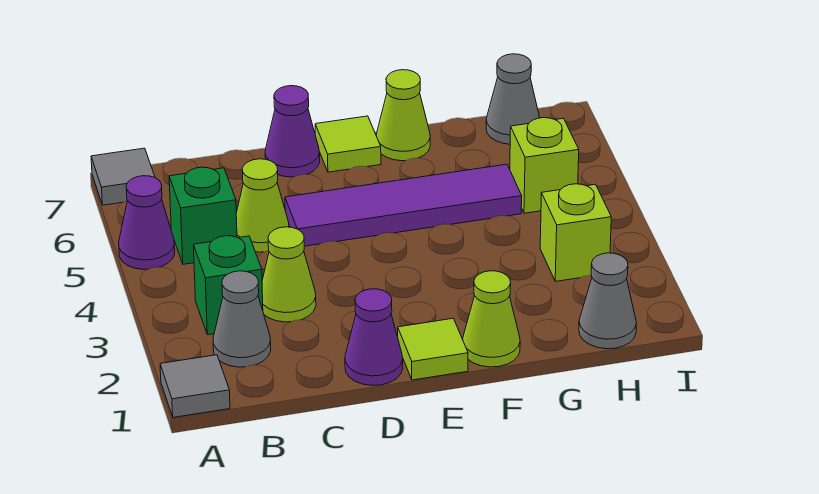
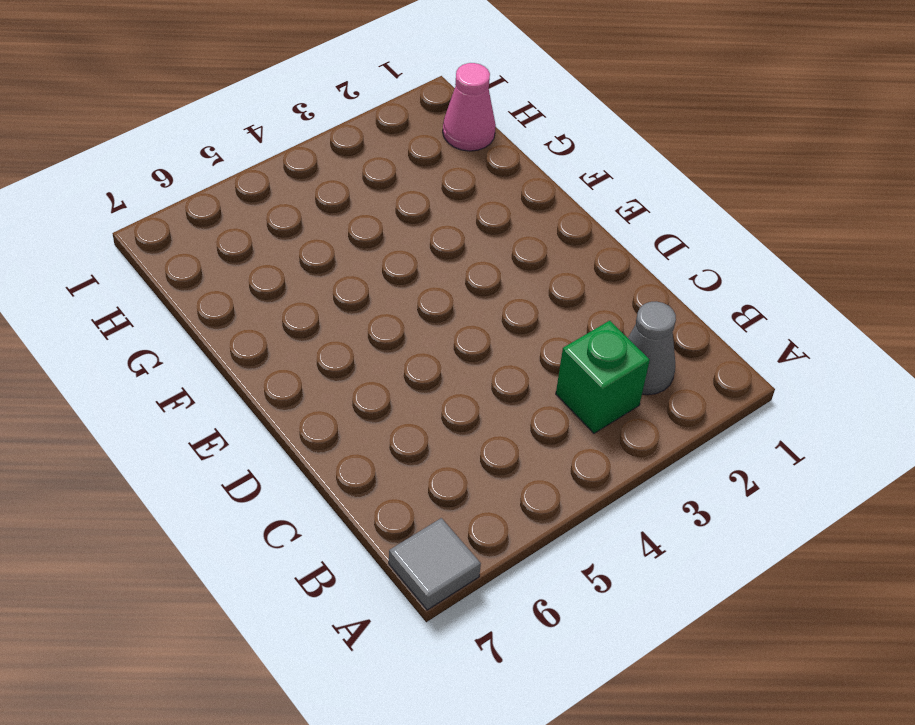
pink cone H1 level 1 -> grey cone H1 level 1
none -> grey tile A1 level 1
none -> purple cone A5 level 1
none -> green brick B5 level 1

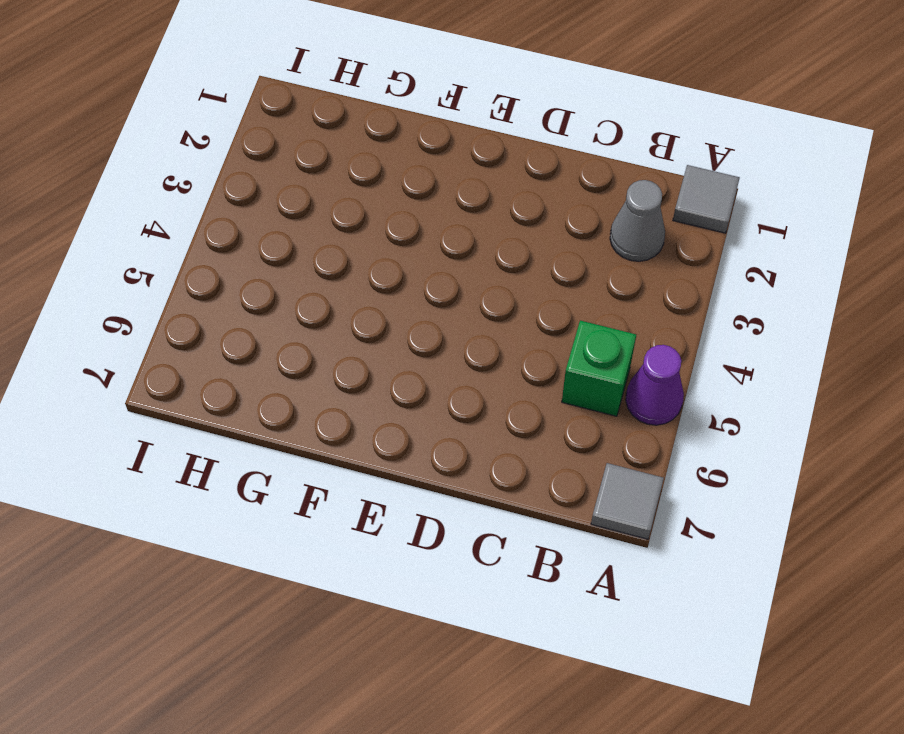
none -> green brick B3 level 1
none -> lime cone C3 level 1
none -> lime cone C5 level 1

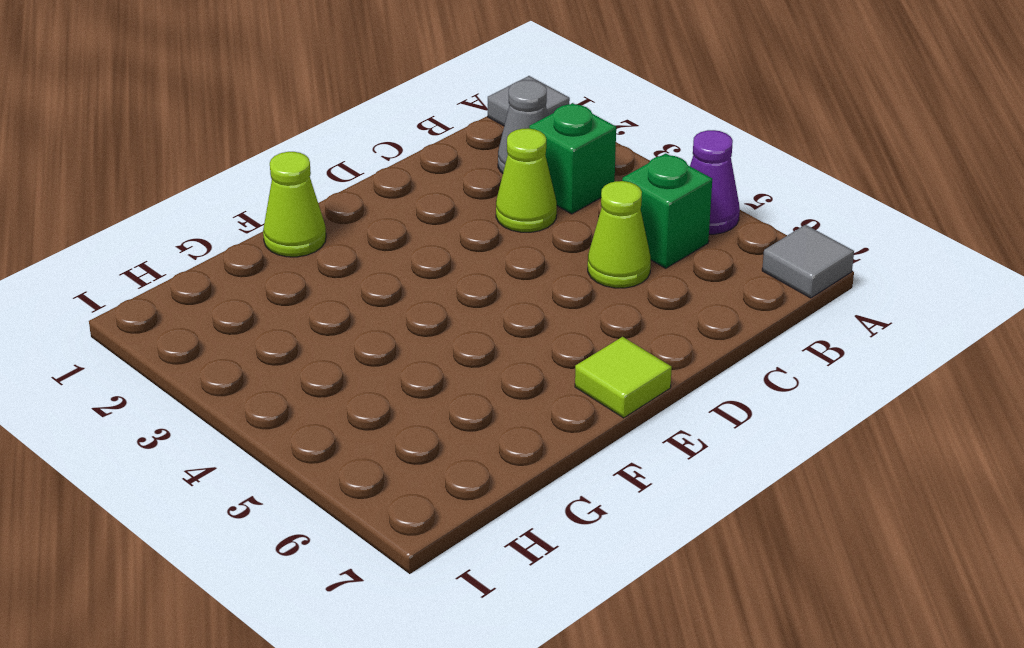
none -> purple cone D1 level 1
none -> purple tile D5:G5 level 1
none -> purple cone D7 level 1

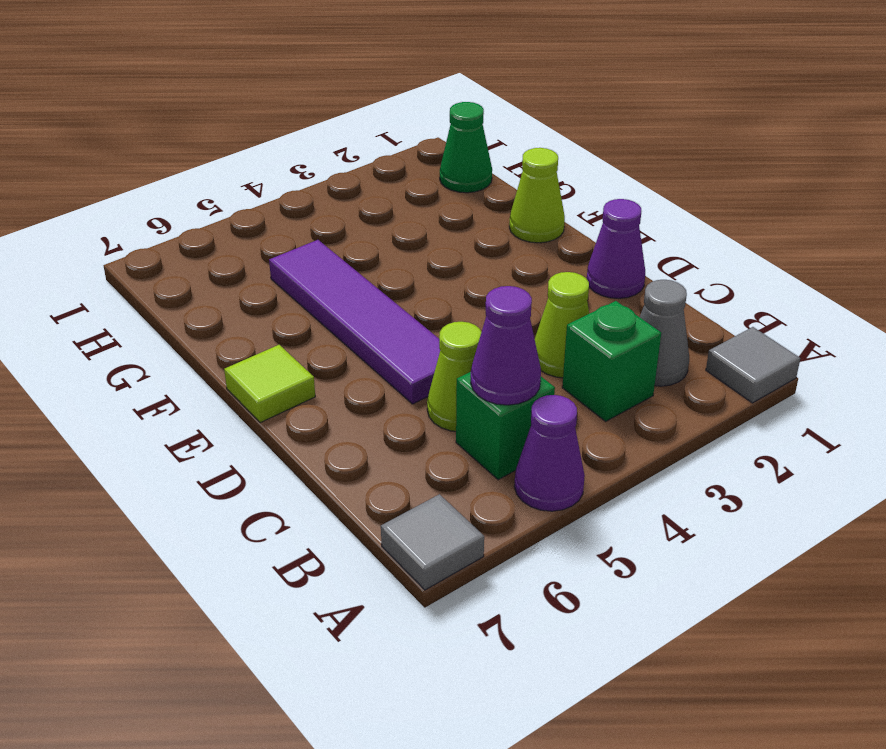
purple cone B5 level 2 -> purple cone D7 level 1
green cone H1 level 1 -> grey cone H1 level 1
none -> lime tile E1 level 1
none -> lime cone F7 level 1
none -> lime brick H3 level 1

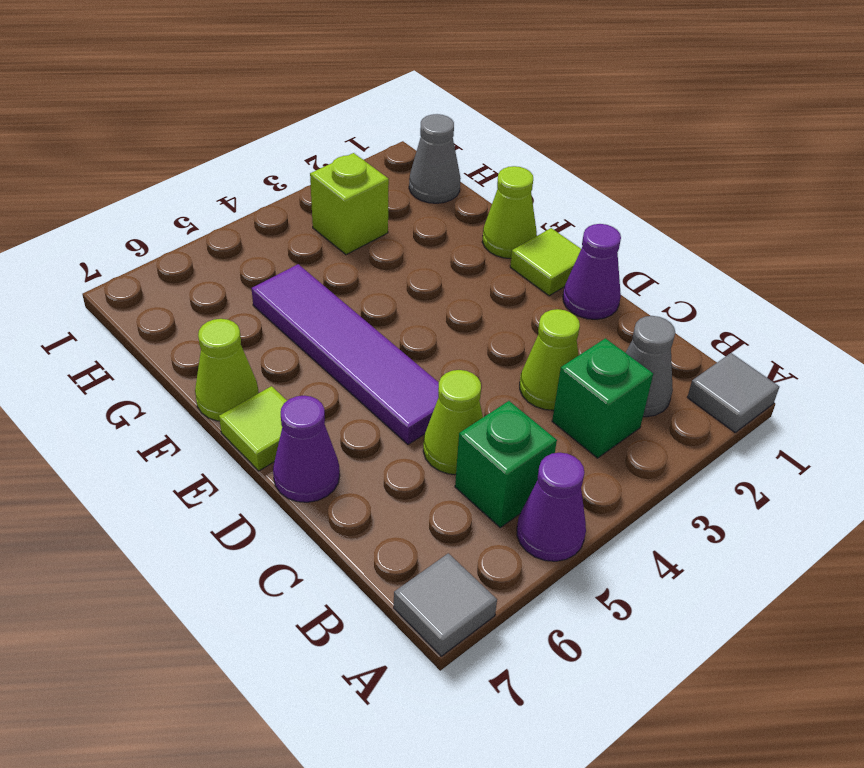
none -> lime brick H5 level 1
none -> grey cone H7 level 1

